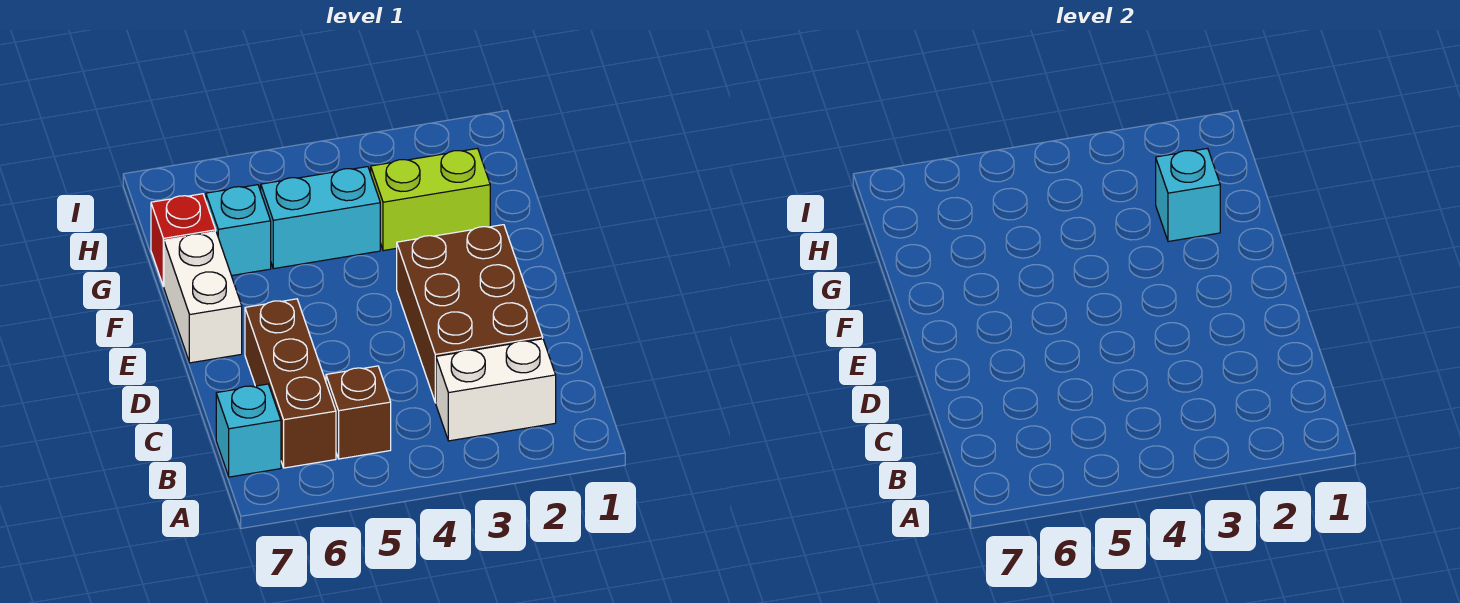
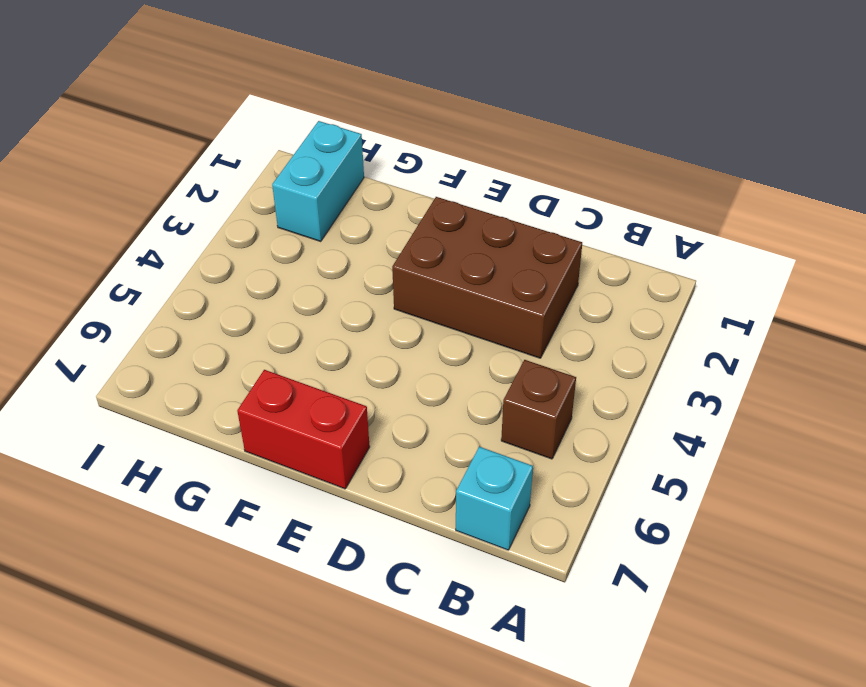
red brick E7:F7 level 1 -> white brick E7:F7 level 1
cyan brick H1:H2 level 1 -> cyan brick G4:G5 level 1
none -> white brick B2:B3 level 1
none -> brown brick B6:D6 level 1

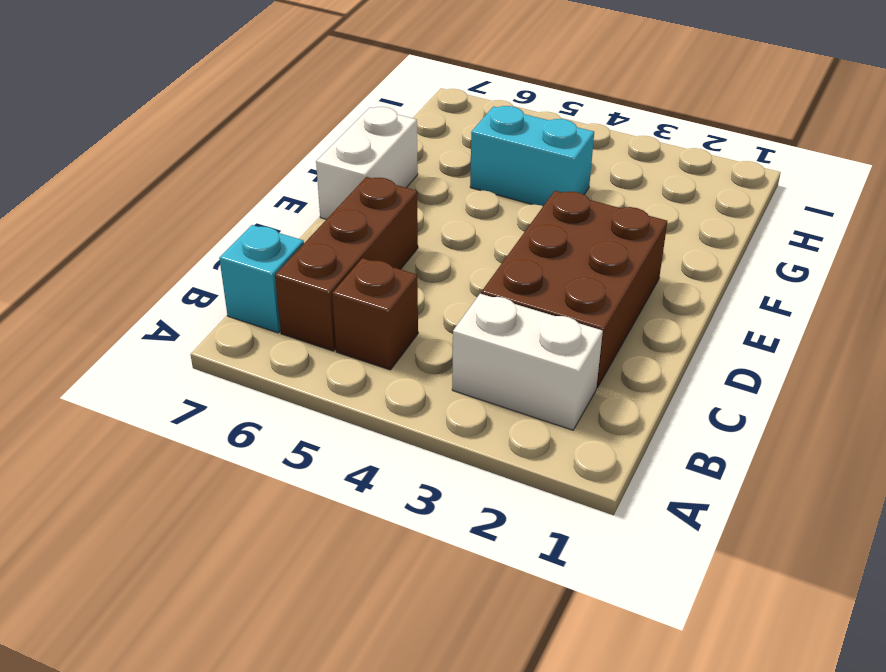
none -> lime brick G2:G3 level 1
none -> cyan brick G6 level 1

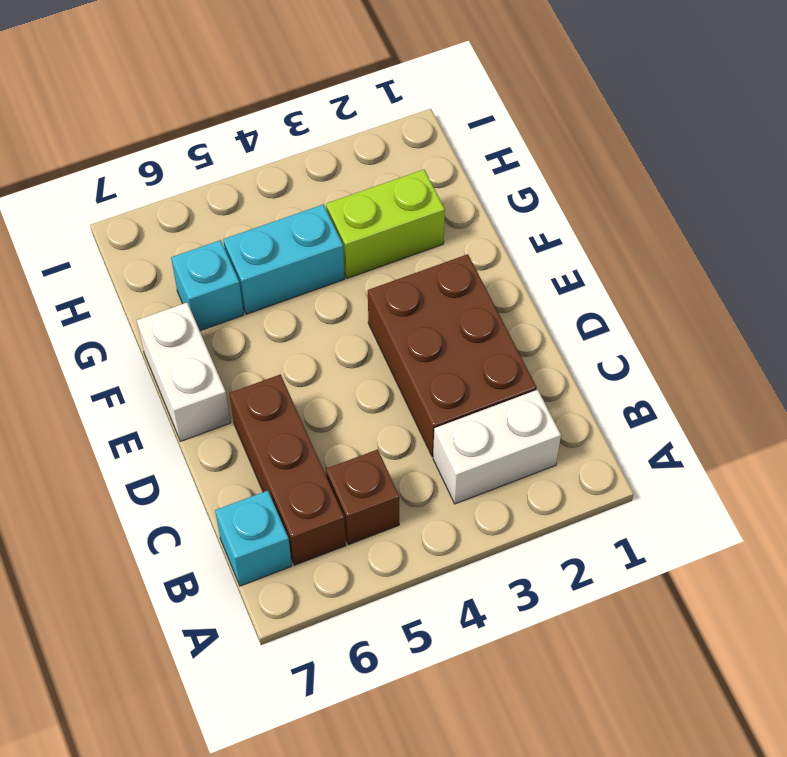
none -> red brick G7 level 1
none -> cyan brick G2 level 2

